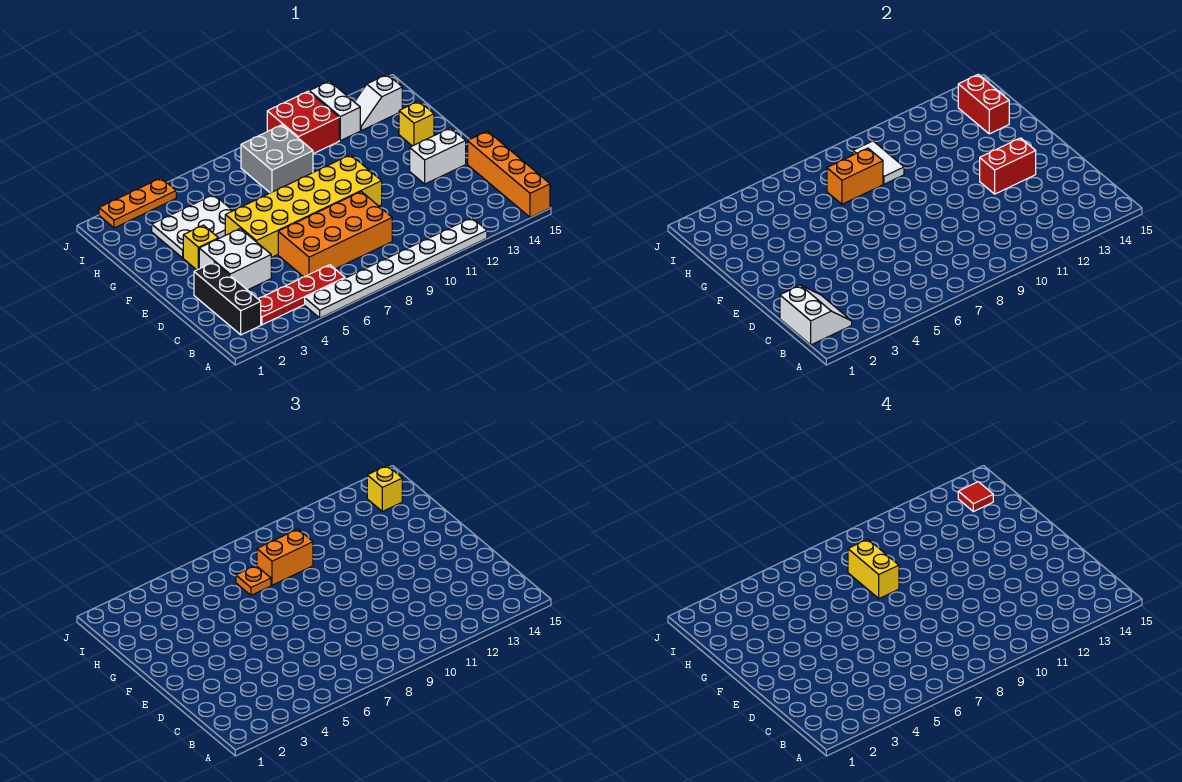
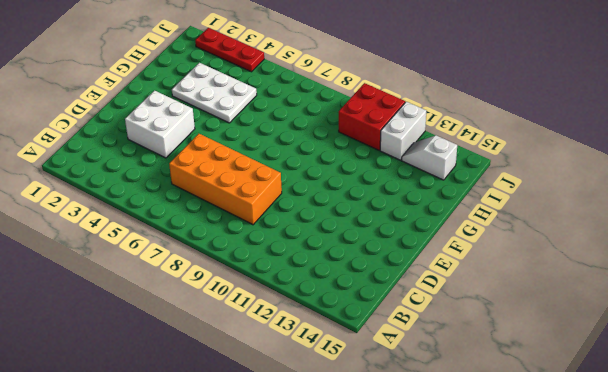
red plate J2:J4 level 1 -> orange plate J2:J4 level 1
none -> white plate A5:A12 level 1
none -> orange brick A15:D15 level 1
none -> black brick B2:D2 level 1

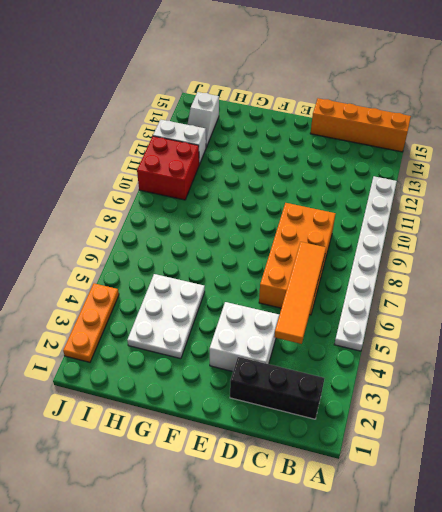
orange tile C4:C7 level 2 -> none
none -> red plate B3:B6 level 1
none -> yellow brick E5:F10 level 1
none -> white brick E13:E14 level 1

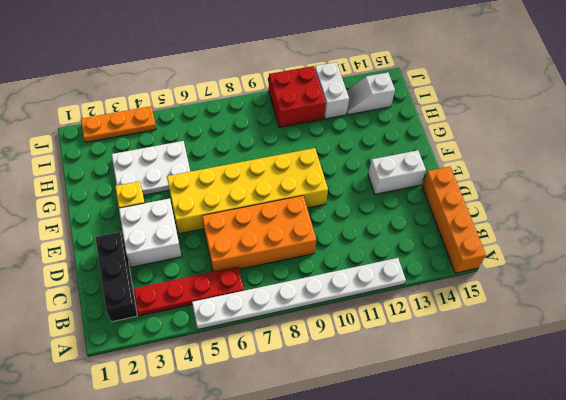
none -> yellow brick G14 level 1
none -> grey brick H8:I9 level 1
none -> white slope B1:C2 level 2 top 1

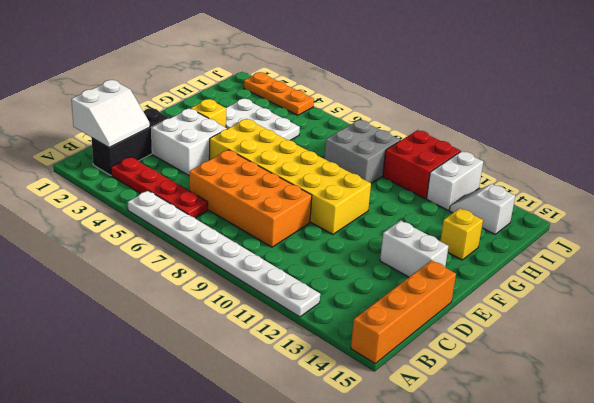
none -> red brick E12:E13 level 2
none -> orange brick H7:H8 level 2
none -> white tile H9:I9 level 2

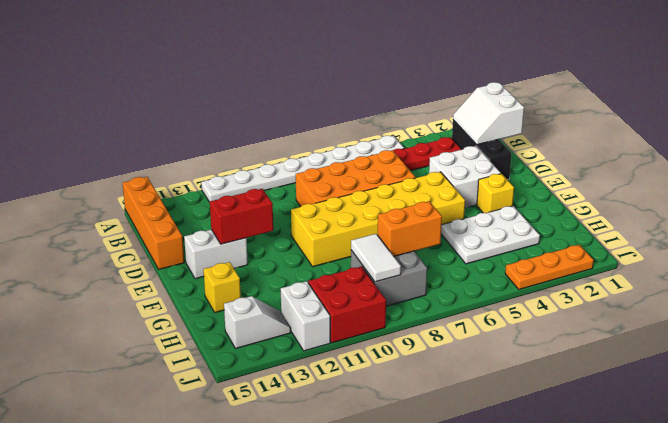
none -> red brick H14:I14 level 2
none -> orange plate H7 level 3
none -> orange brick H8:H9 level 3

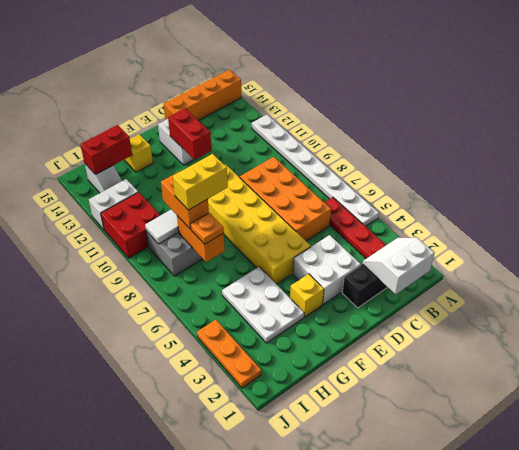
none -> yellow brick I14 level 3
none -> red tile I14 level 4

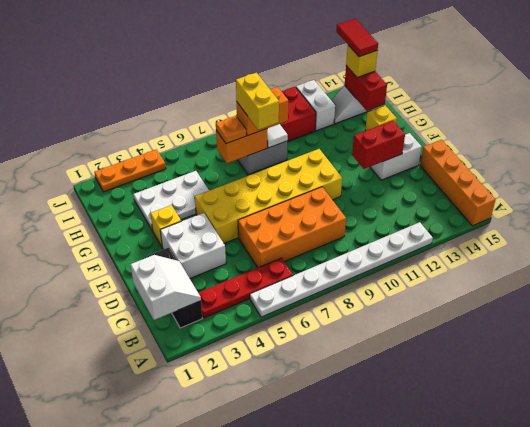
red tile I14:J14 level 4 -> red tile I14 level 4

